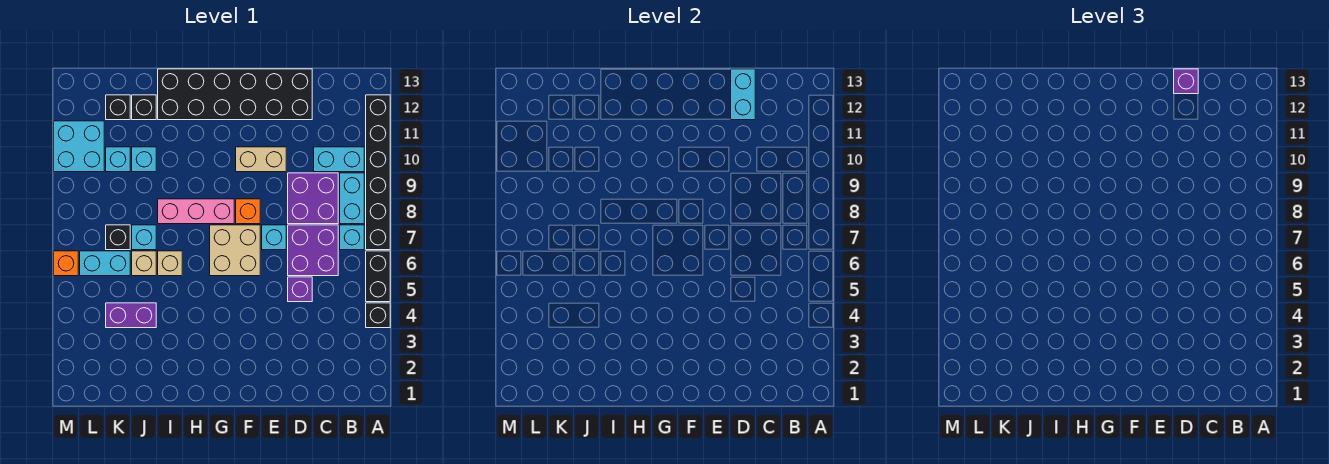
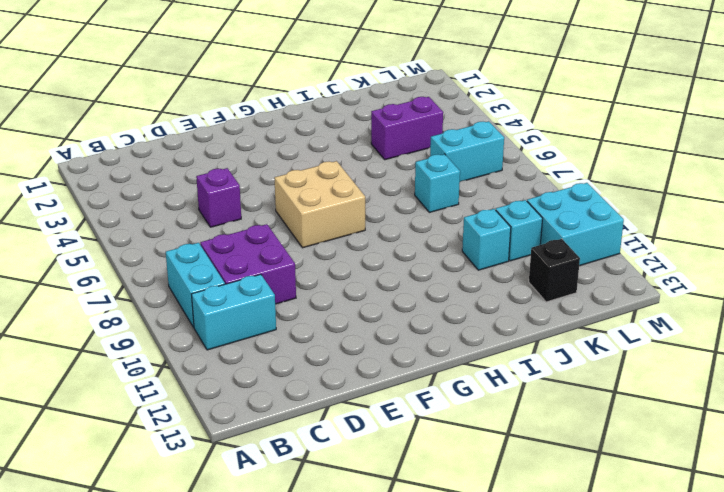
none -> black brick A4 level 1
none -> black brick A5:A6 level 1
none -> black brick A7:A12 level 1

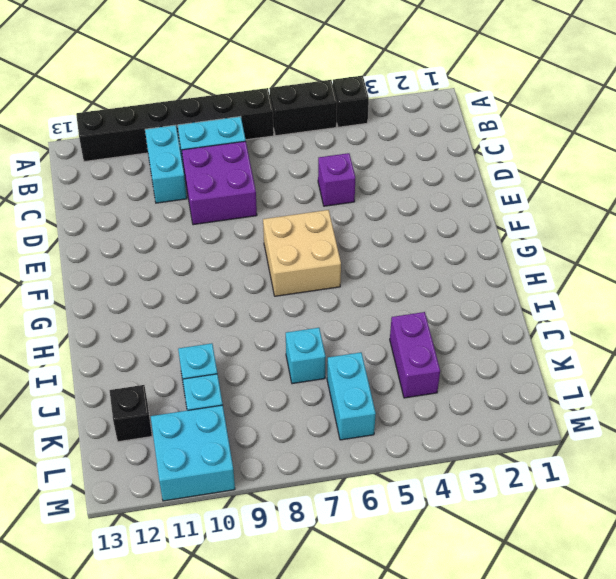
none -> cyan brick B7 level 1
none -> purple brick C6:D7 level 1
none -> black brick D12:I13 level 1

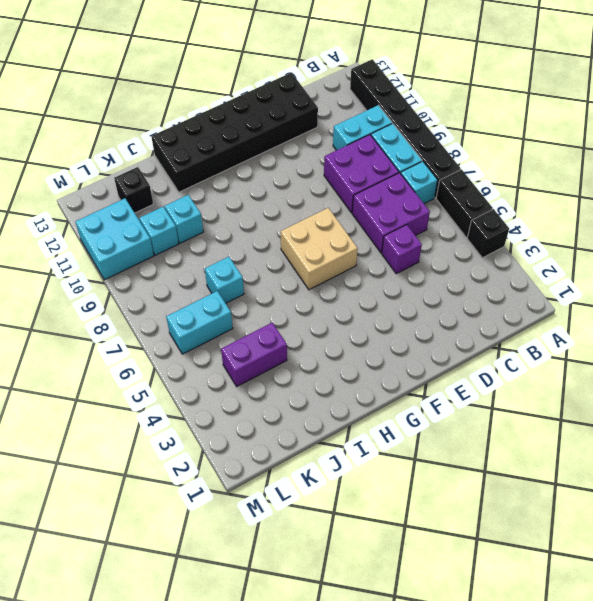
none -> cyan brick E7 level 1
none -> tan brick E10:F10 level 1
none -> orange brick F8 level 1

